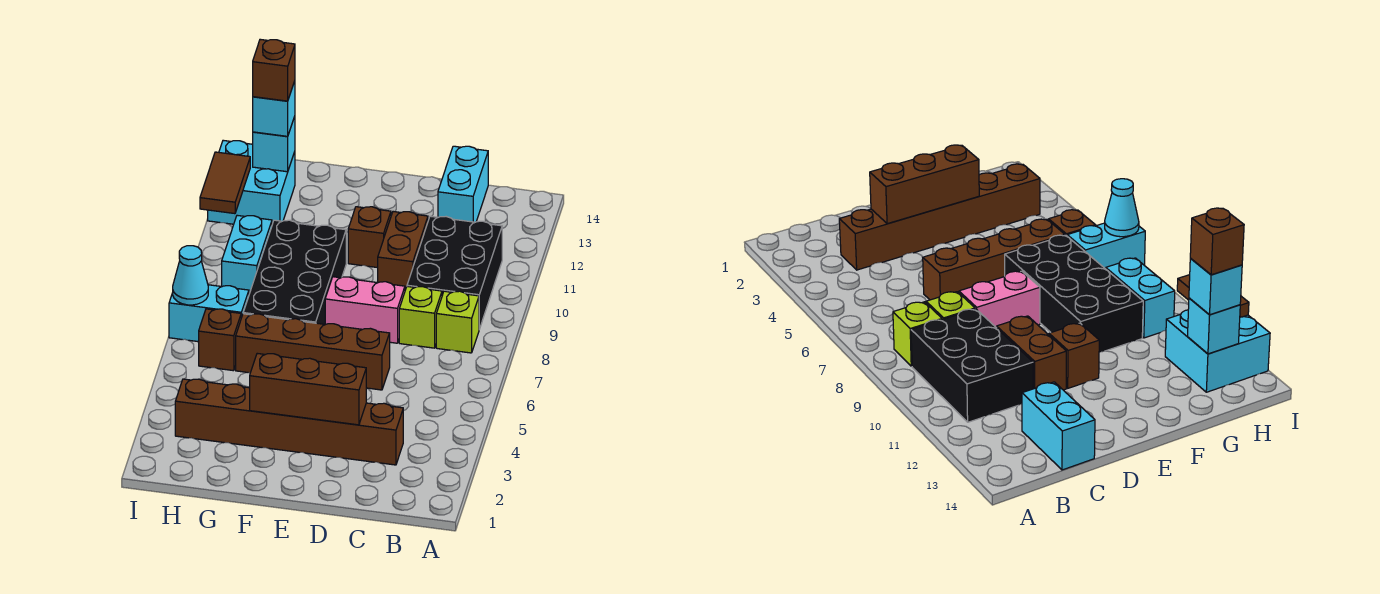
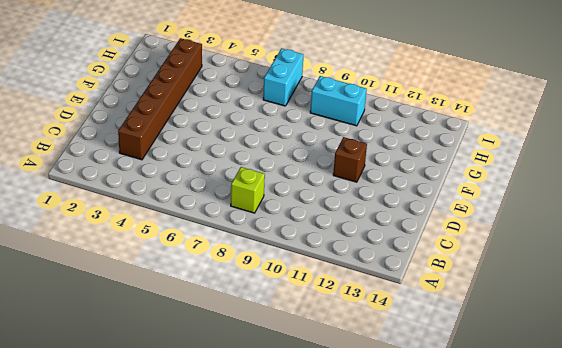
none -> black brick B9:C11 level 1
none -> lime brick C8 level 1
none -> cyan brick C13:C14 level 1

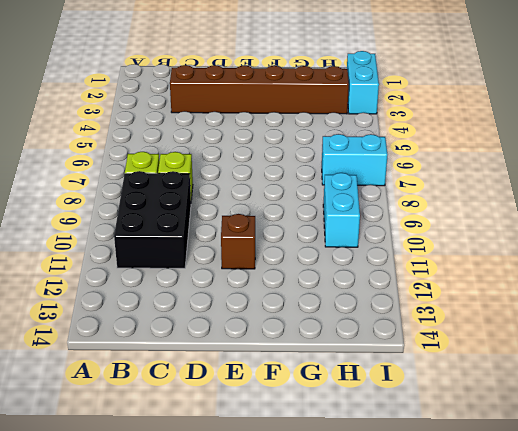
cyan brick I2:I3 level 1 -> cyan brick C13:C14 level 1
none -> brown brick D6:G6 level 1
none -> pink brick D8:E8 level 1
none -> brown brick D10:D11 level 1

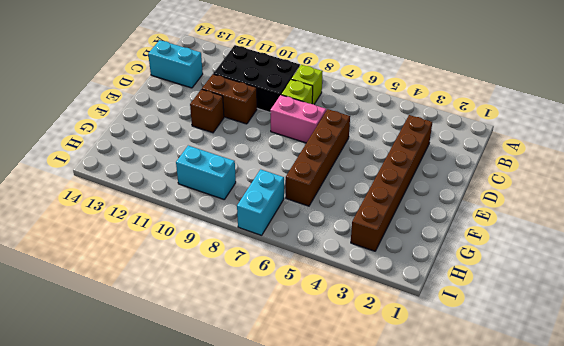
pink brick D7:D8 level 1 -> pink brick D8:E8 level 1
none -> black brick F7:G10 level 1
none -> brown brick H6 level 1
none -> cyan brick H12:I13 level 1

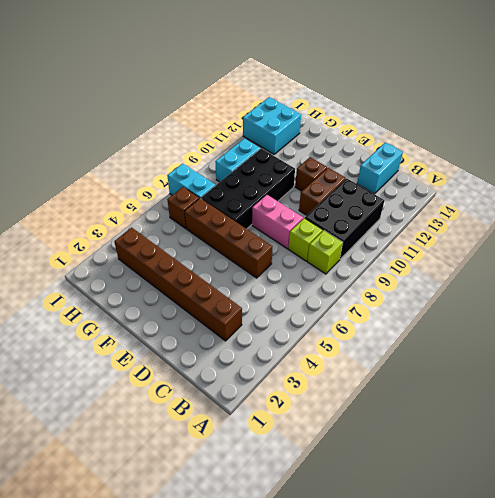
none -> brown brick D3:F3 level 2
none -> cyan brick H13 level 2
none -> cyan cone I7 level 2

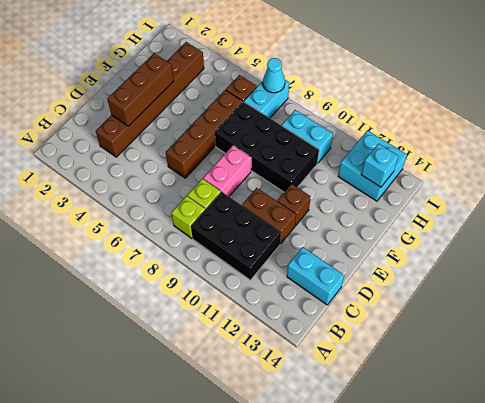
none -> brown tile I11:I12 level 2
none -> cyan brick H13 level 3
none -> brown brick H13 level 4

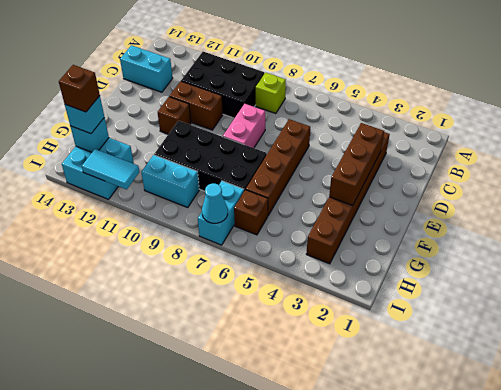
cyan tile I11:I12 level 2 -> brown tile I11:I12 level 2
none -> lime brick C8 level 1

